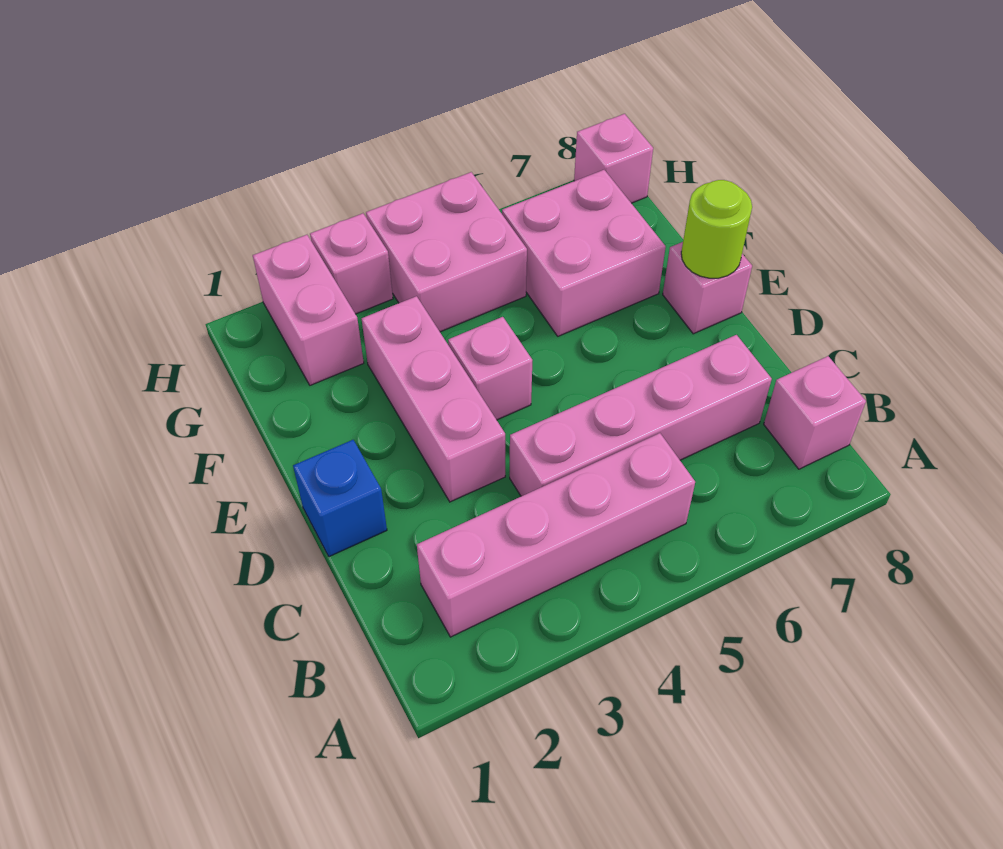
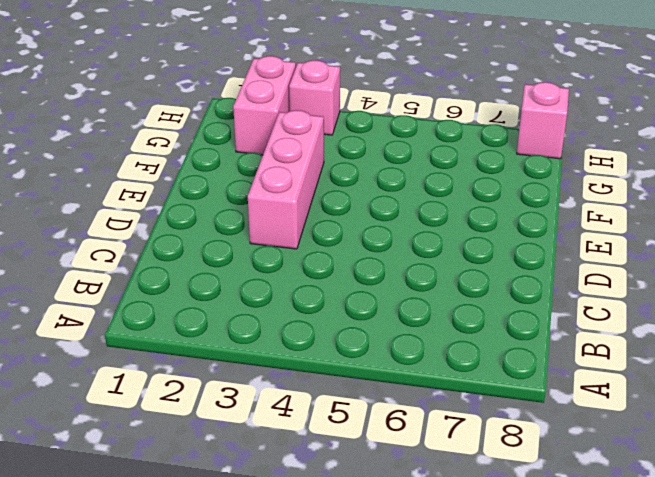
none -> pink brick B2:B5 level 1
none -> pink brick B8 level 1
none -> pink brick C4:C7 level 1

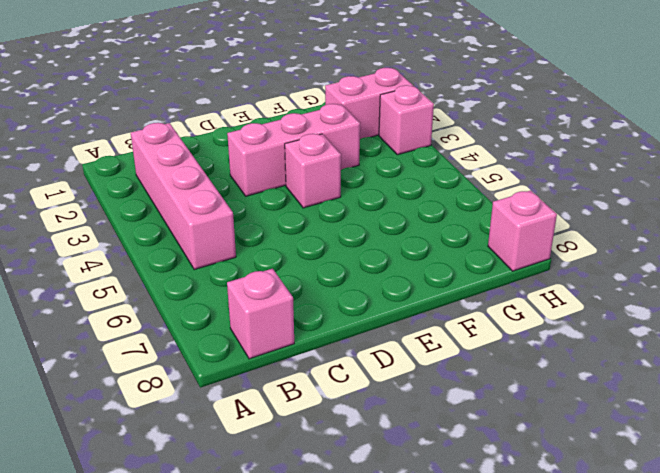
none -> pink brick C4:C7 level 1
none -> blue brick D1 level 1
none -> pink brick E8 level 1

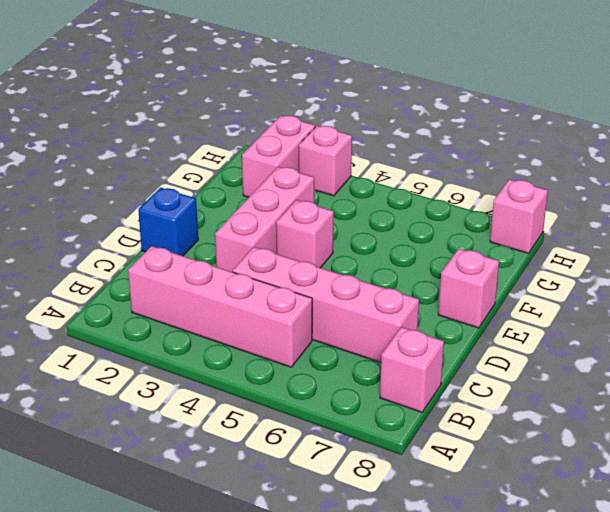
none -> pink brick F6:G7 level 1
none -> pink brick G4:H5 level 1
none -> lime round brick E8 level 2

